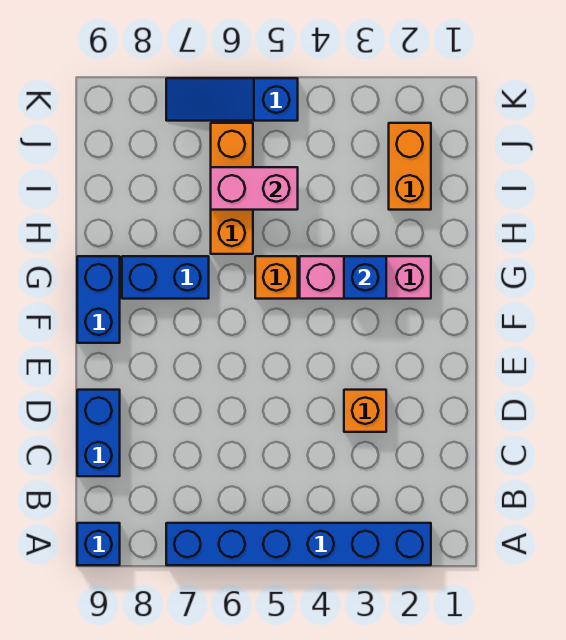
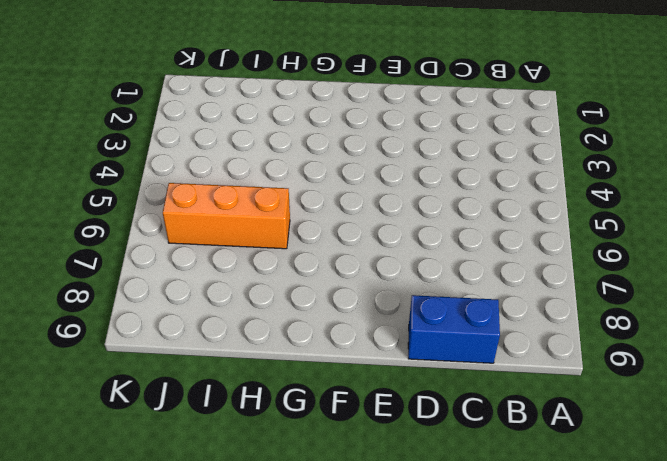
none -> blue brick A2:A7 level 1
none -> blue brick A9 level 1
none -> orange brick D3 level 1

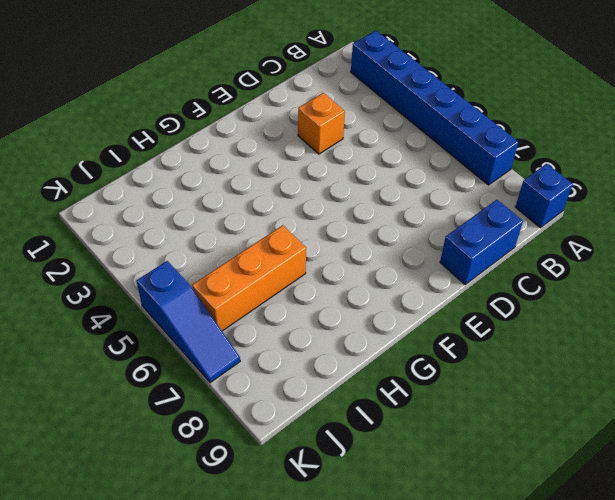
none -> blue brick F9:G9 level 1
none -> pink brick G2:G4 level 1
none -> orange brick G5 level 1

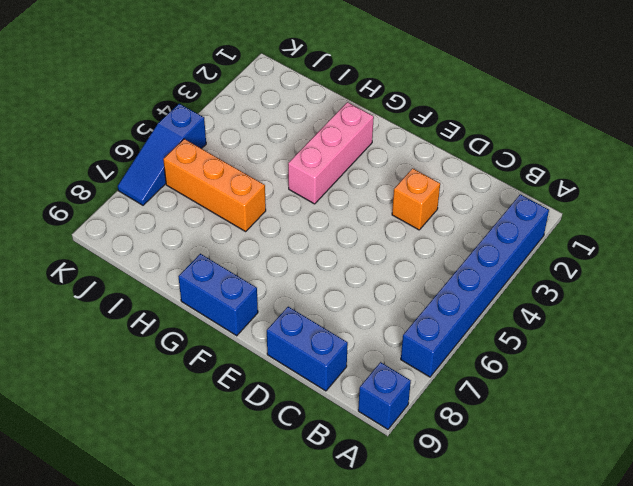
none -> orange brick G5 level 1
none -> blue brick G7:G8 level 1
none -> orange brick I2:J2 level 1

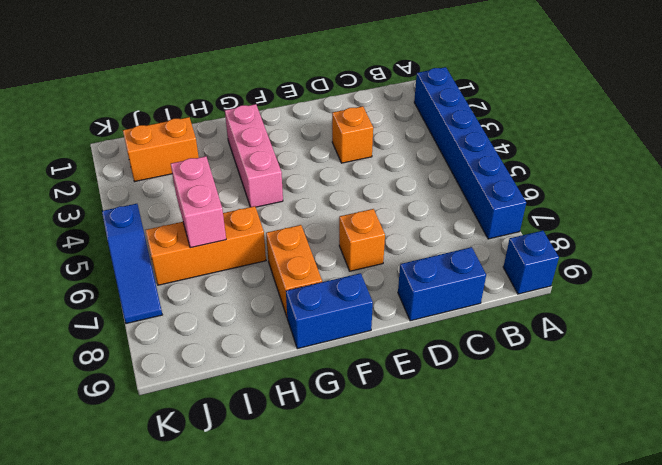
orange brick E7 level 1 -> orange brick G5 level 1
orange brick G7:G8 level 1 -> blue brick G7:G8 level 1
none -> blue brick G3 level 2

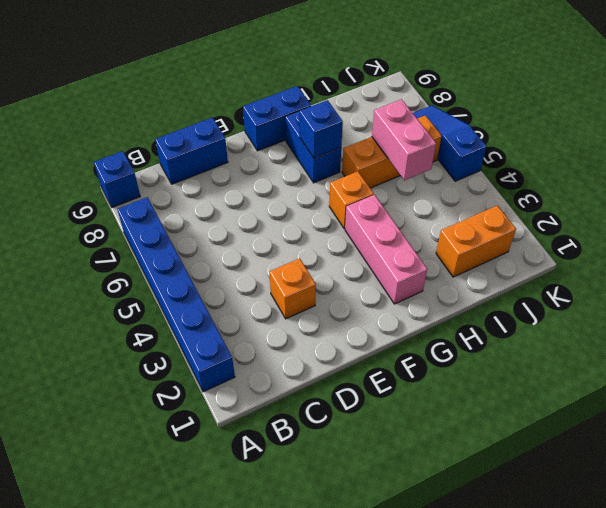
blue brick G7 level 2 -> blue brick G3 level 2

